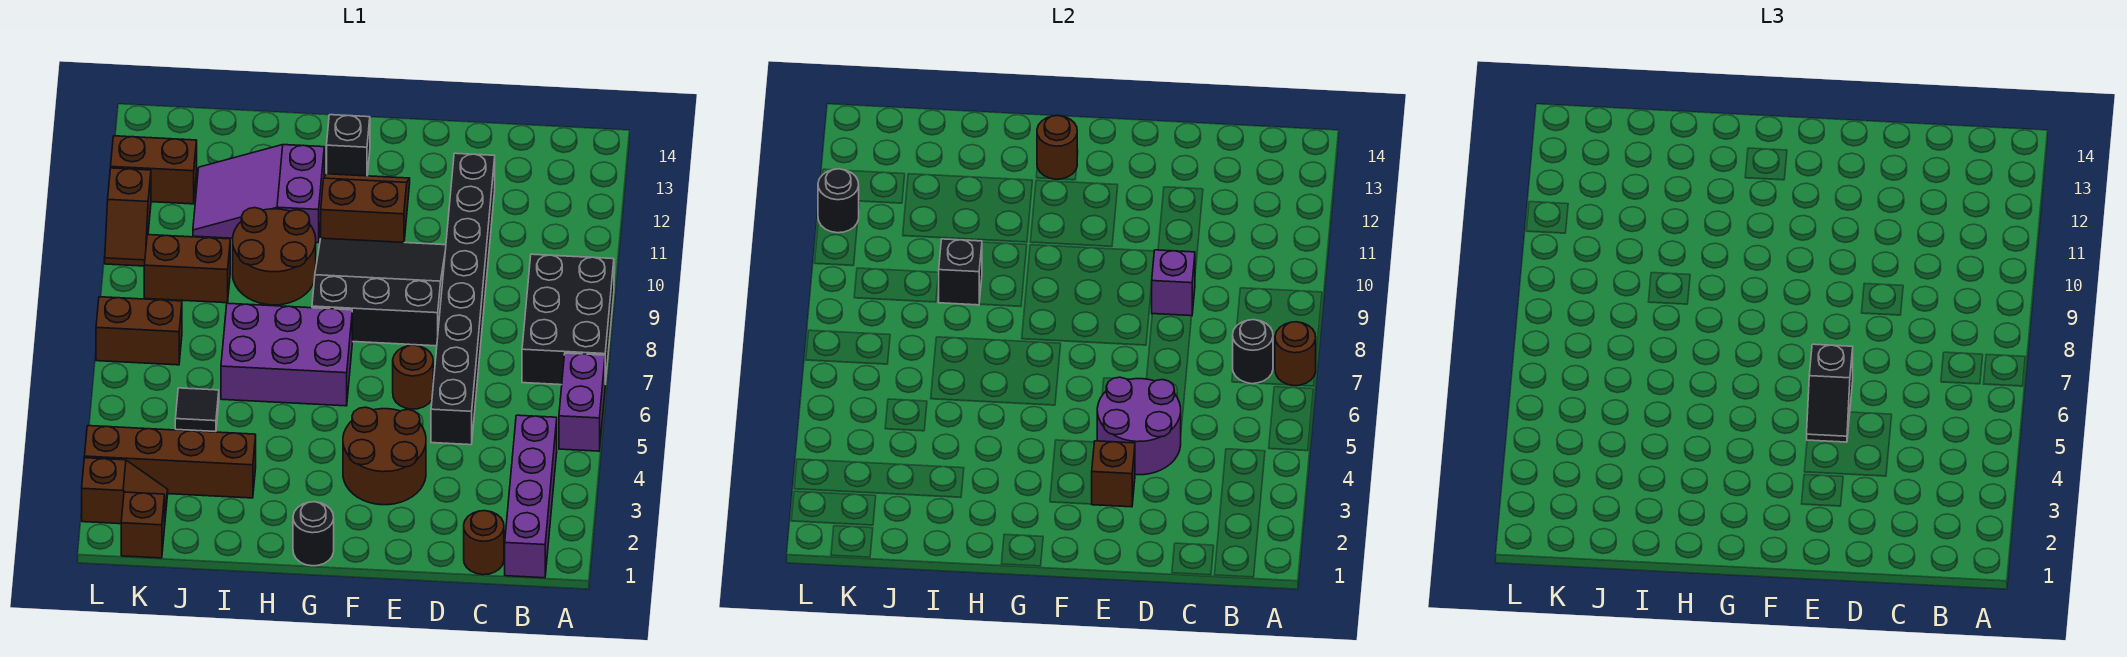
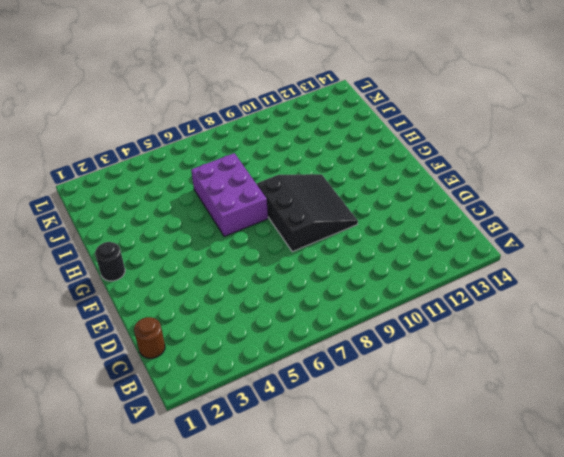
none -> purple brick A5:A6 level 1
none -> black brick A7:B9 level 1
none -> purple brick B1:B4 level 1
none -> black brick D5:D12 level 1

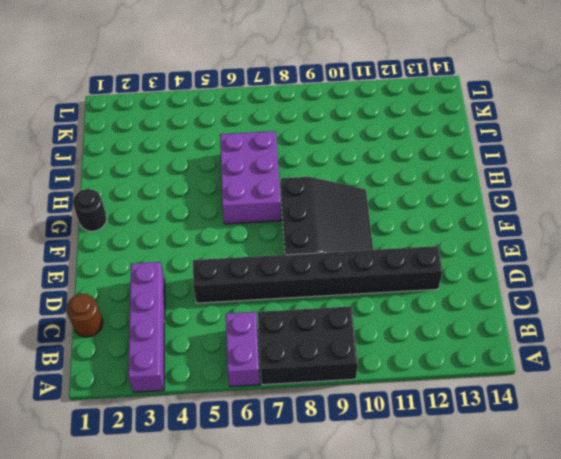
purple brick A3:D3 level 1 -> purple brick B1:B4 level 1
purple brick A6:B6 level 1 -> purple brick A5:A6 level 1
none -> brown round brick E3:F4 level 1
none -> brown round brick E6 level 1
none -> brown slope F11:G12 level 1 top 11
none -> black brick G13 level 1

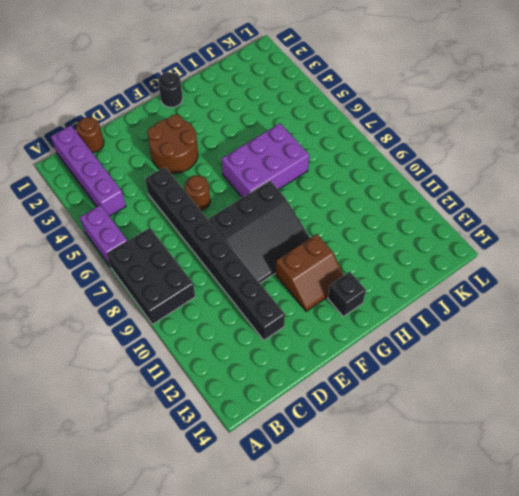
none -> brown round brick H9:I10 level 1
none -> purple slope H11:J12 level 1 top H
none -> brown brick I3:L3 level 1
none -> black tile J5 level 1

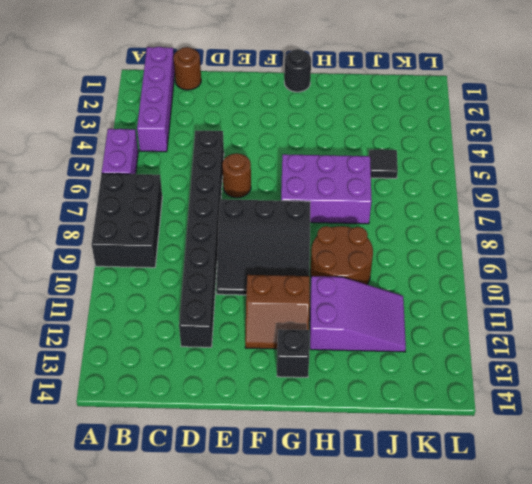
none -> brown round brick E3:F4 level 1
none -> brown brick I3:L3 level 1
none -> brown brick J9:K9 level 1
none -> brown brick K1 level 1

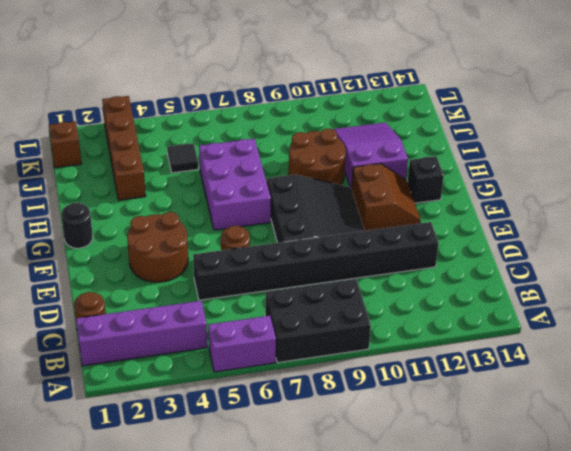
none -> brown brick J9:K9 level 1
none -> brown slope K2:L2 level 1 top L
none -> brown brick K7:L7 level 1
none -> brown brick K12:L12 level 1

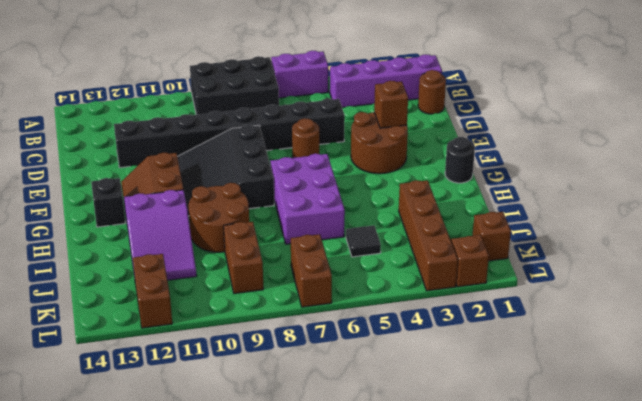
none -> brown slope L10:L11 level 1 top 11
none -> brown round brick A7 level 2
none -> black round brick B7 level 2
none -> purple round brick D4:E5 level 2

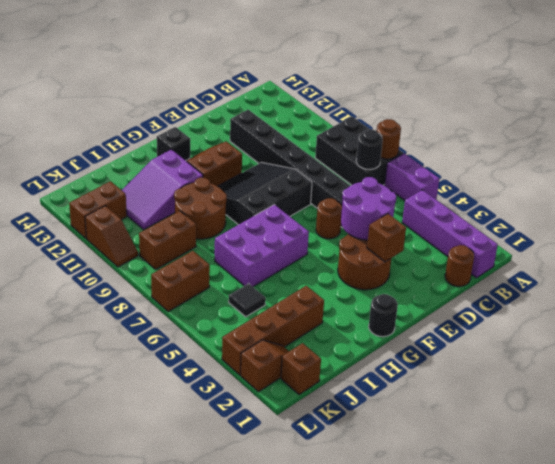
none -> purple brick D9 level 2
none -> brown round brick G13 level 2
none -> black brick I9 level 2
none -> black round brick L11 level 2

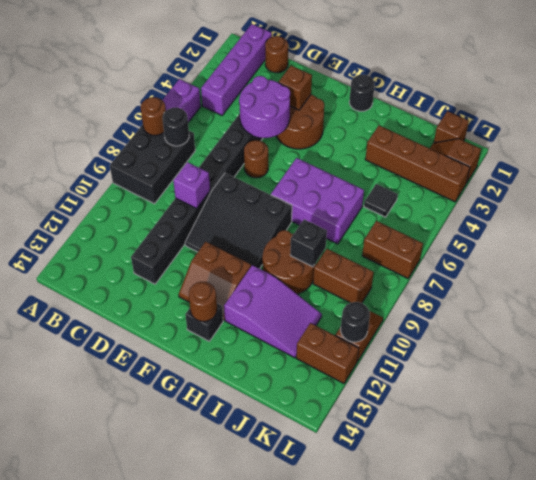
none -> black slope E5:E6 level 3 top 6

